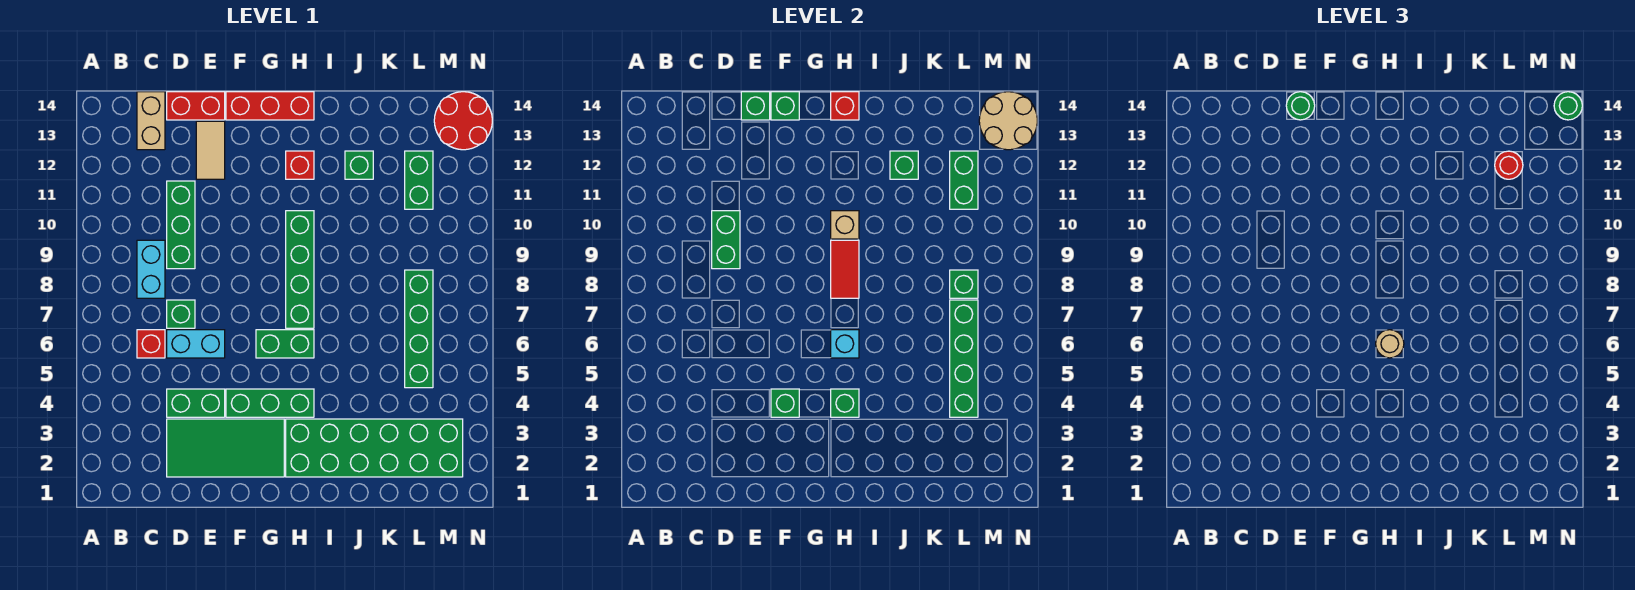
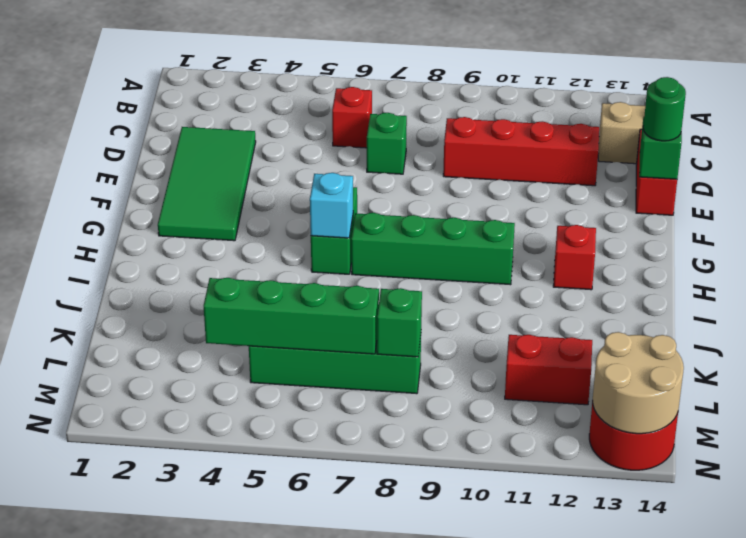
red brick D9:D12 level 1 -> green brick D9:D11 level 1
red brick L11:L12 level 1 -> green brick L11:L12 level 1
none -> cyan brick C8:C9 level 1
none -> green brick D4:E4 level 1
none -> cyan brick D6:E6 level 1
none -> tan tile E12:E13 level 1

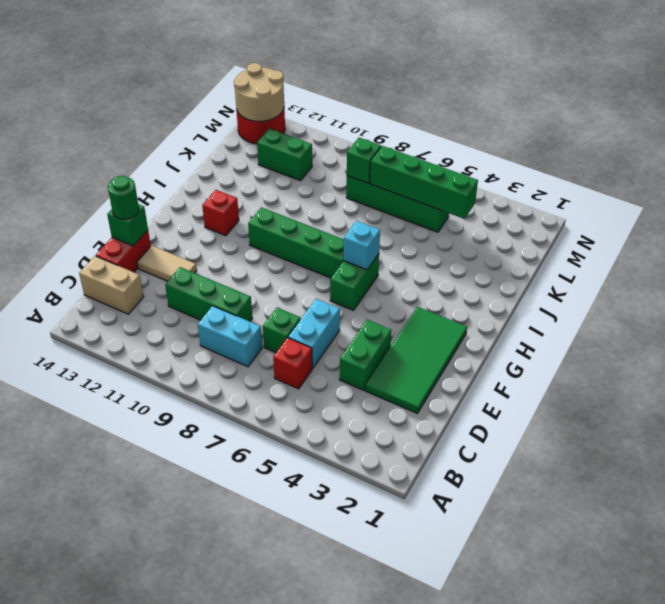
none -> green brick F4:H4 level 1
none -> red brick F14:H14 level 1
none -> green brick H2:M3 level 1
none -> green brick J12 level 1

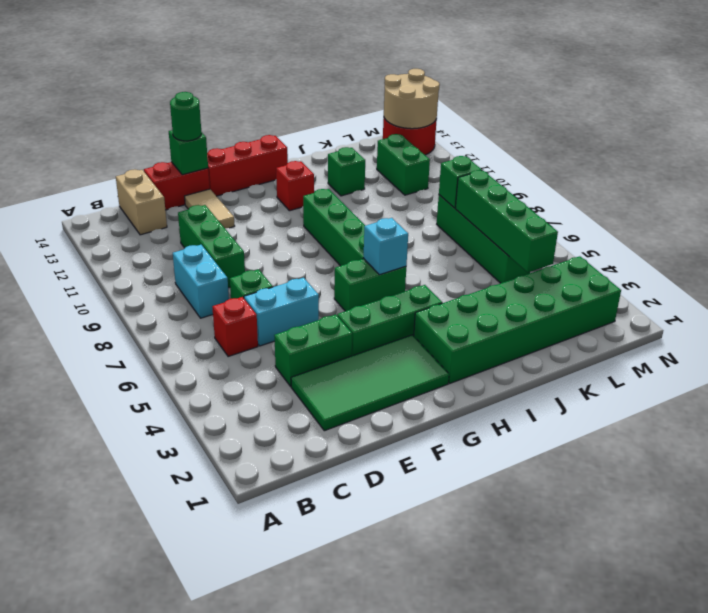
none -> green brick D9:D10 level 2
none -> green brick F4 level 2
none -> green brick F14 level 2
none -> green brick H4 level 2

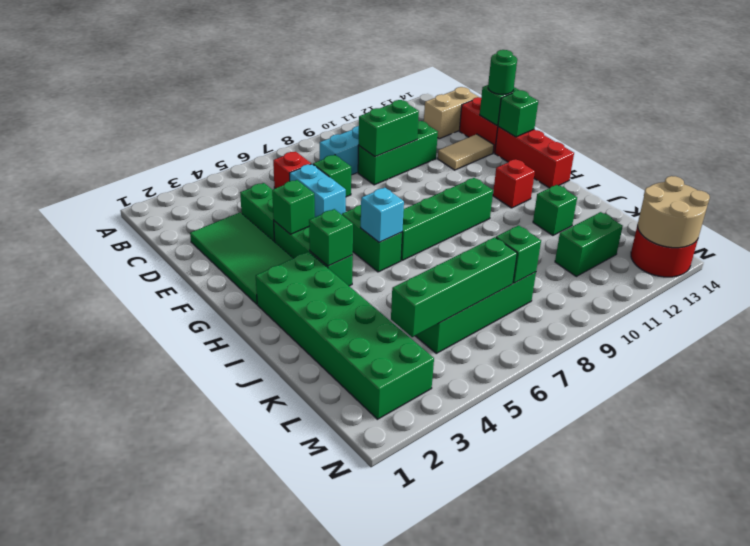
none -> red tile H8:H9 level 2
none -> tan brick H10 level 2
none -> red brick H14 level 2
none -> green brick J12 level 2

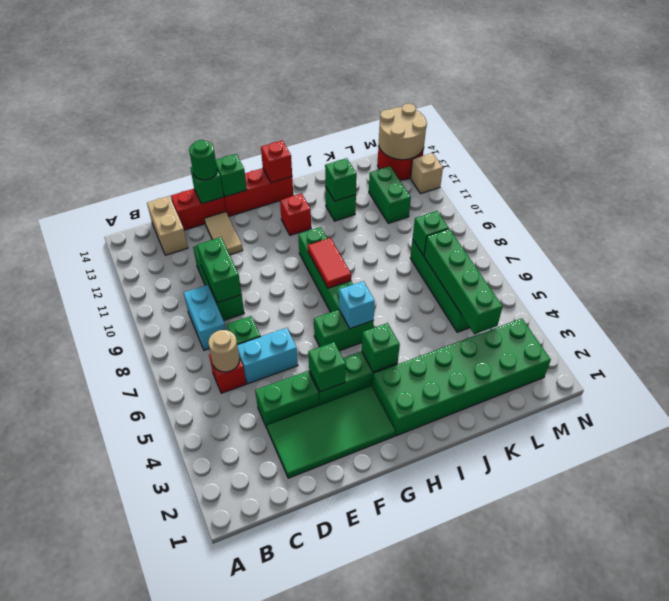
tan round brick C6 level 2 -> tan round brick H6 level 3
tan brick N12 level 1 -> tan brick H10 level 2
none -> green brick L11:L12 level 2
none -> red round brick L12 level 3
none -> green round brick N14 level 3

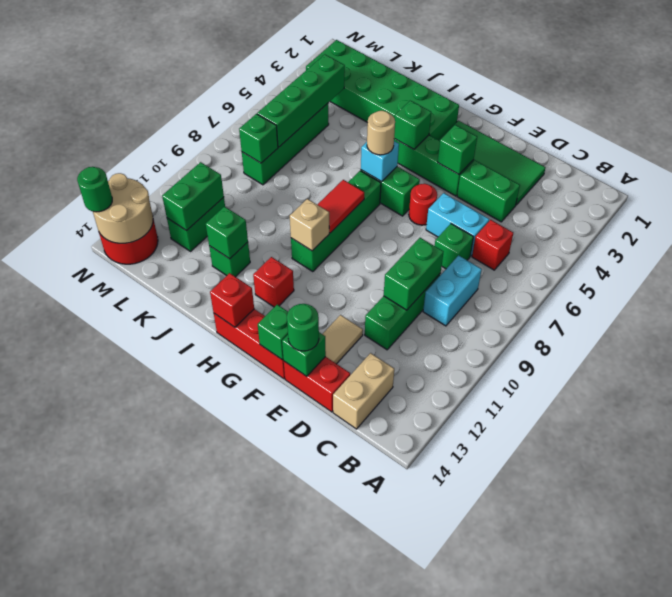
red round brick F6 level 1 -> red round brick L12 level 3

